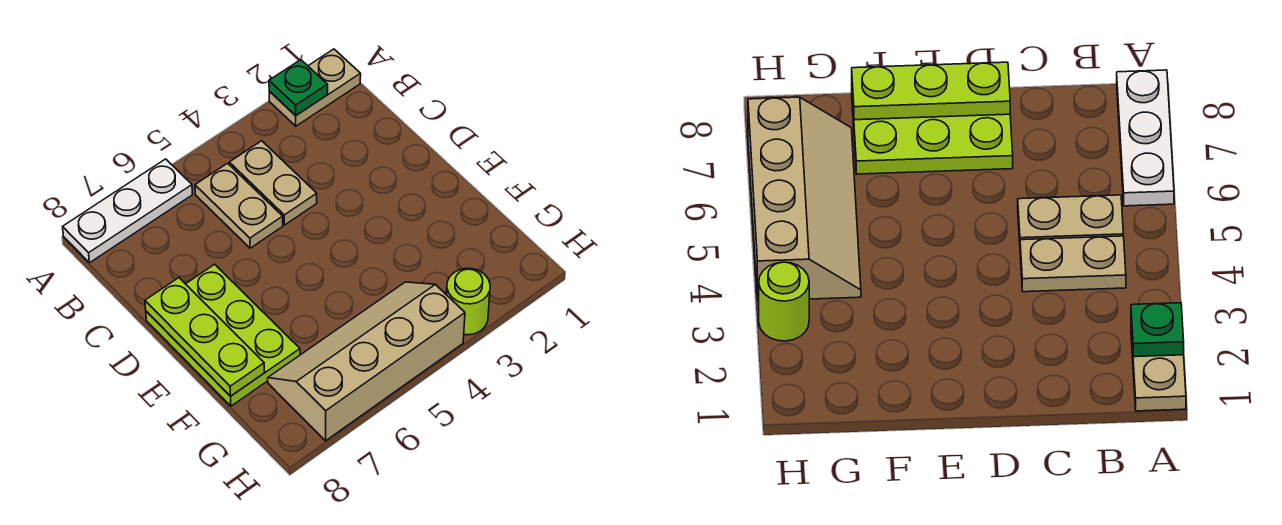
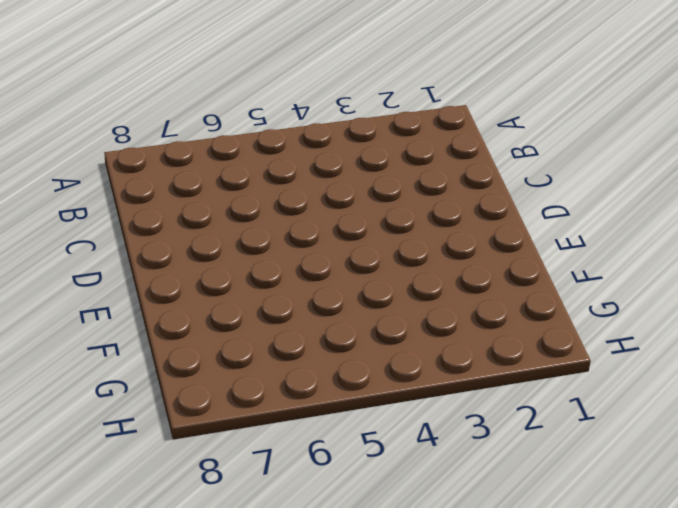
none -> tan plate A1:A2 level 1
none -> white plate A6:A8 level 1

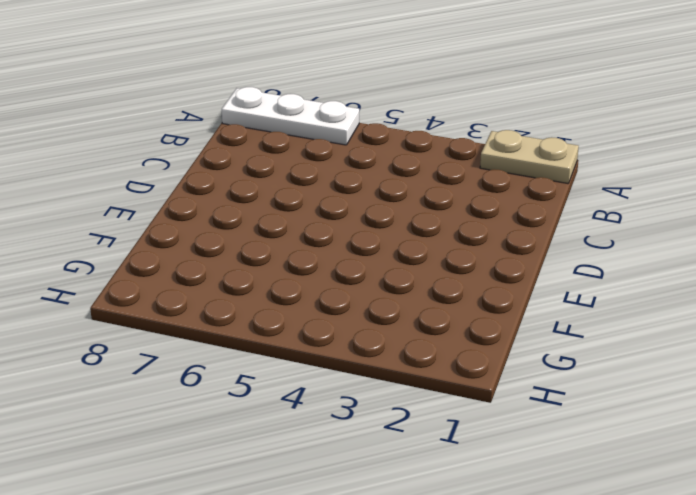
none -> tan plate B4:C4 level 1
none -> tan plate B5:C5 level 1

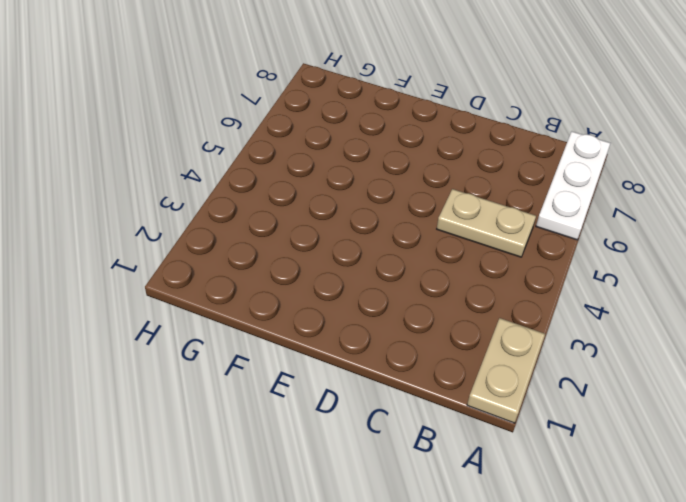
none -> tan plate B4:C4 level 1
none -> lime plate D7:F8 level 1

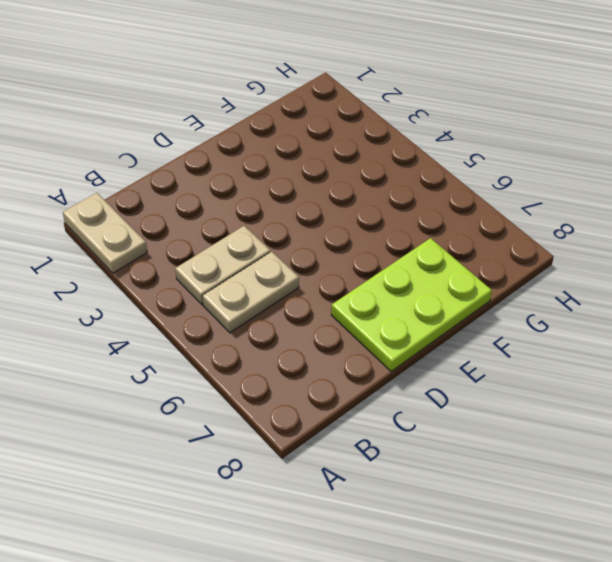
none -> white plate A6:A8 level 1
none -> tan slope G4:H7 level 1 top H

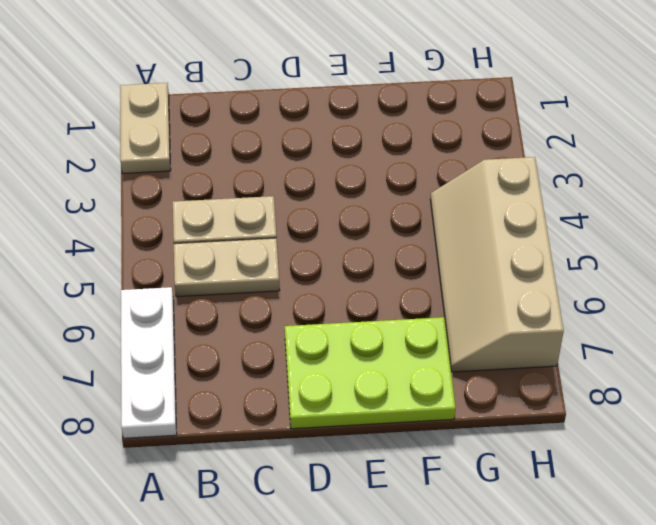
none -> lime round brick H3 level 1
none -> green plate A2 level 2

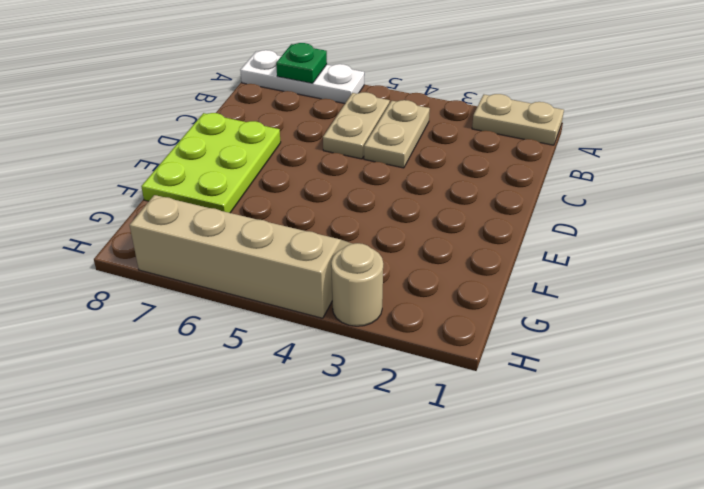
green plate A7 level 2 -> green plate A2 level 2
tan round brick H3 level 1 -> lime round brick H3 level 1
none -> lime plate D8:F8 level 2

